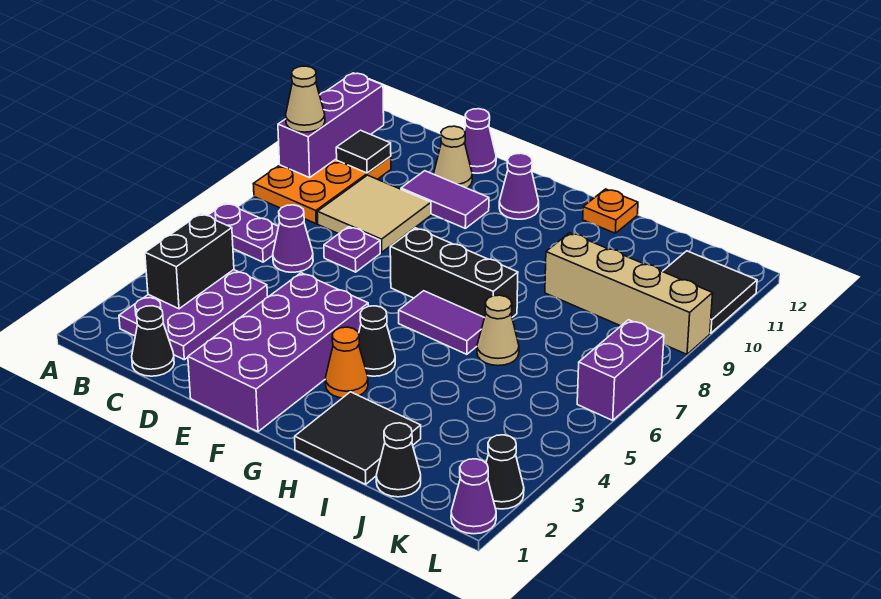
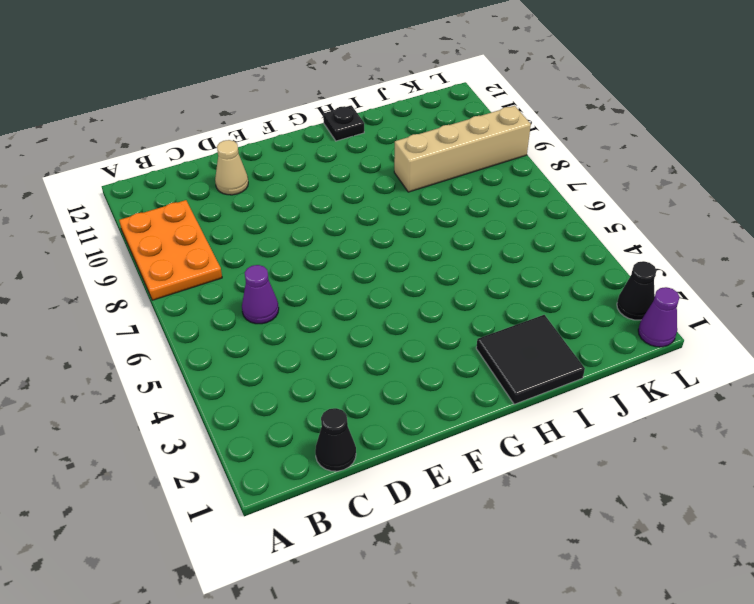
black plate H12 level 1 -> orange plate H12 level 1
none -> purple plate A6:B6 level 1
none -> purple plate B2:C4 level 1
none -> tan tile C8:D9 level 1

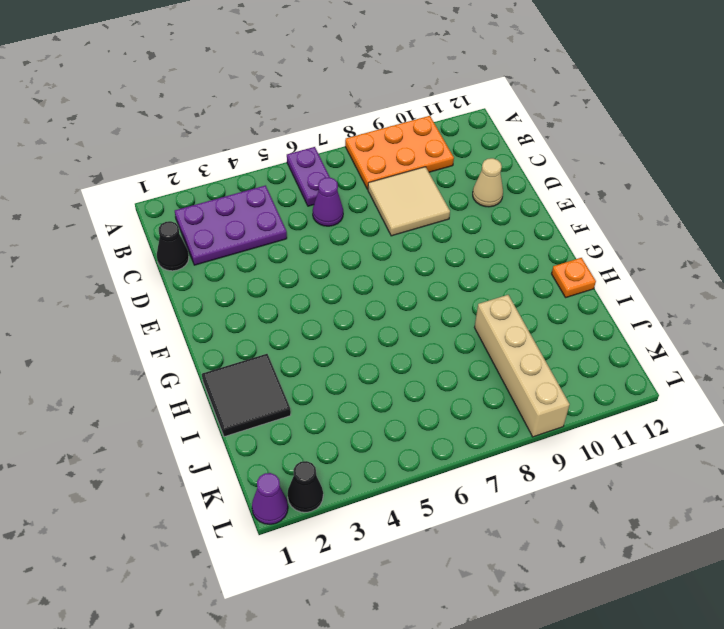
none -> purple plate D7 level 1
none -> purple tile D10:E10 level 1
none -> purple cone D12 level 1

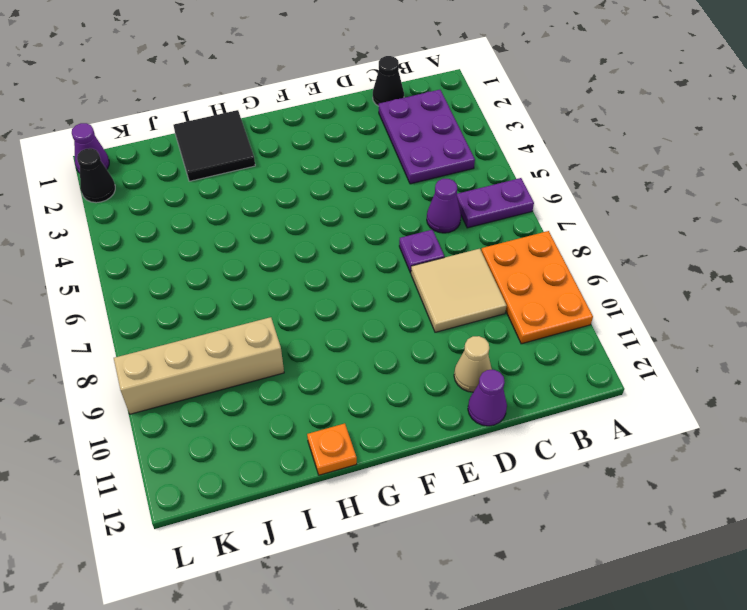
none -> purple tile D10:E10 level 1
none -> purple brick E1:F4 level 1
none -> black brick F7:H7 level 1

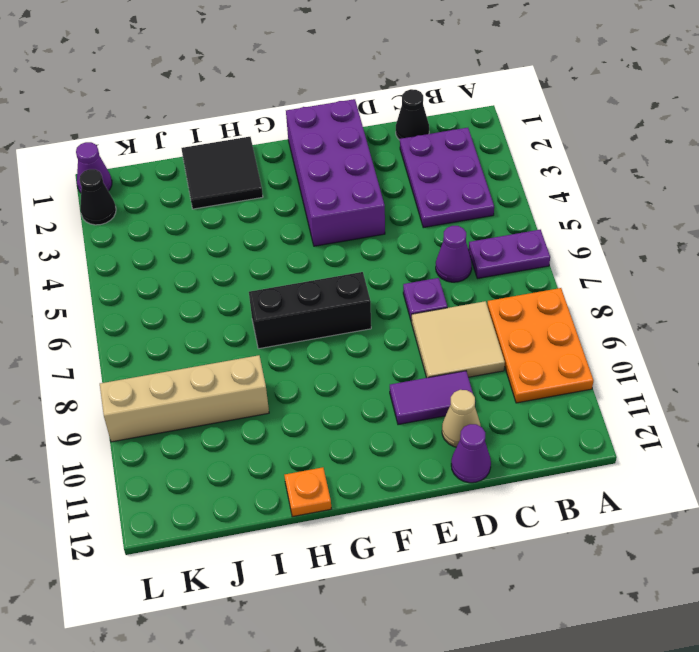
none -> purple cone F11 level 1
none -> orange cone G3 level 1
none -> black cone G4 level 1

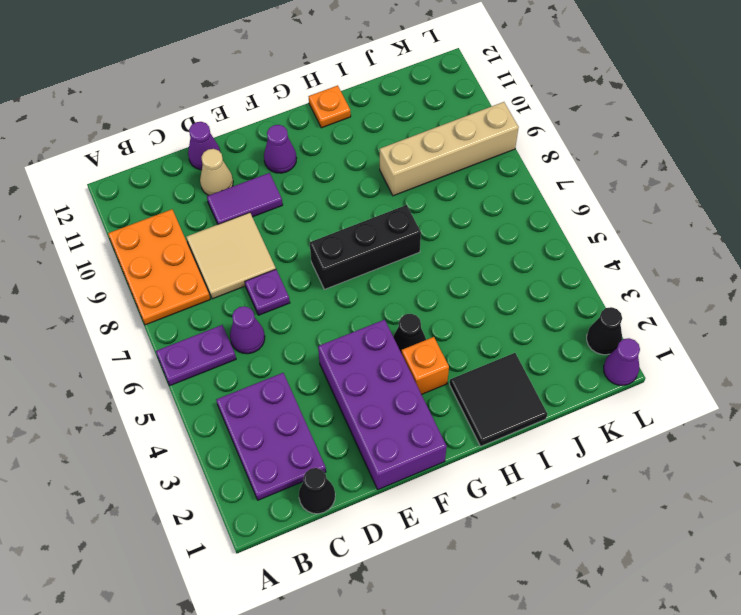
orange brick G3 level 1 -> orange cone G3 level 1
none -> purple tile G6:H6 level 1
none -> tan cone I6 level 1
none -> black cone J1 level 1

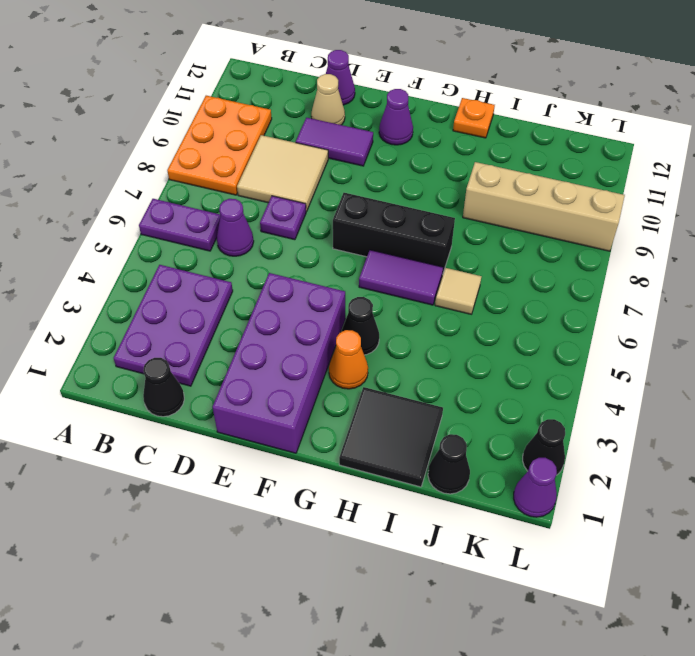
tan tile I6 level 1 -> tan cone I6 level 1
none -> black tile K10:L11 level 1
none -> purple brick L6:L7 level 1
none -> purple brick A9:A11 level 2

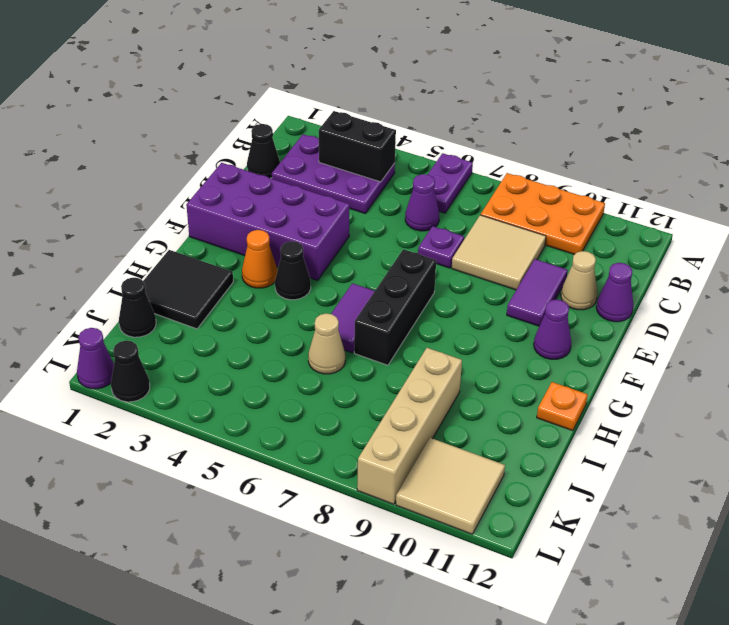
tan tile K10:L11 level 1 -> black tile K10:L11 level 1
none -> purple brick L6:L7 level 1
none -> purple brick A9:A11 level 2
none -> black tile B10 level 2

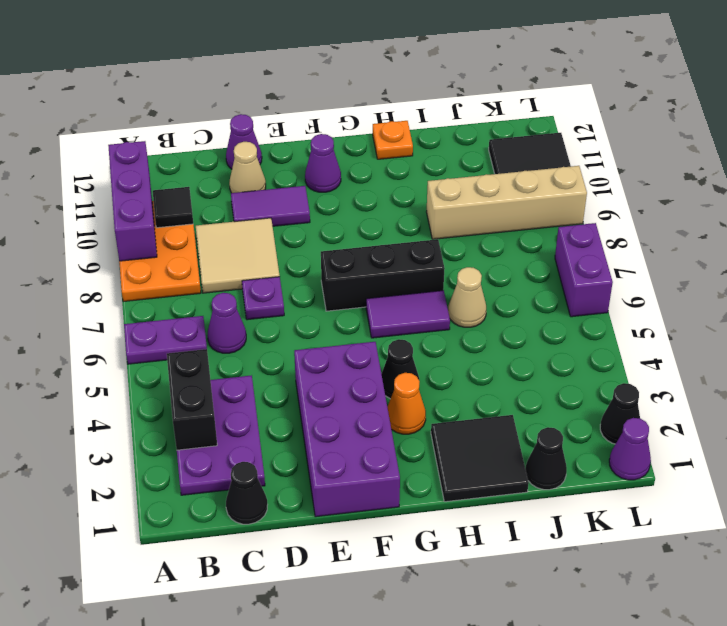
none -> tan cone A9 level 3

